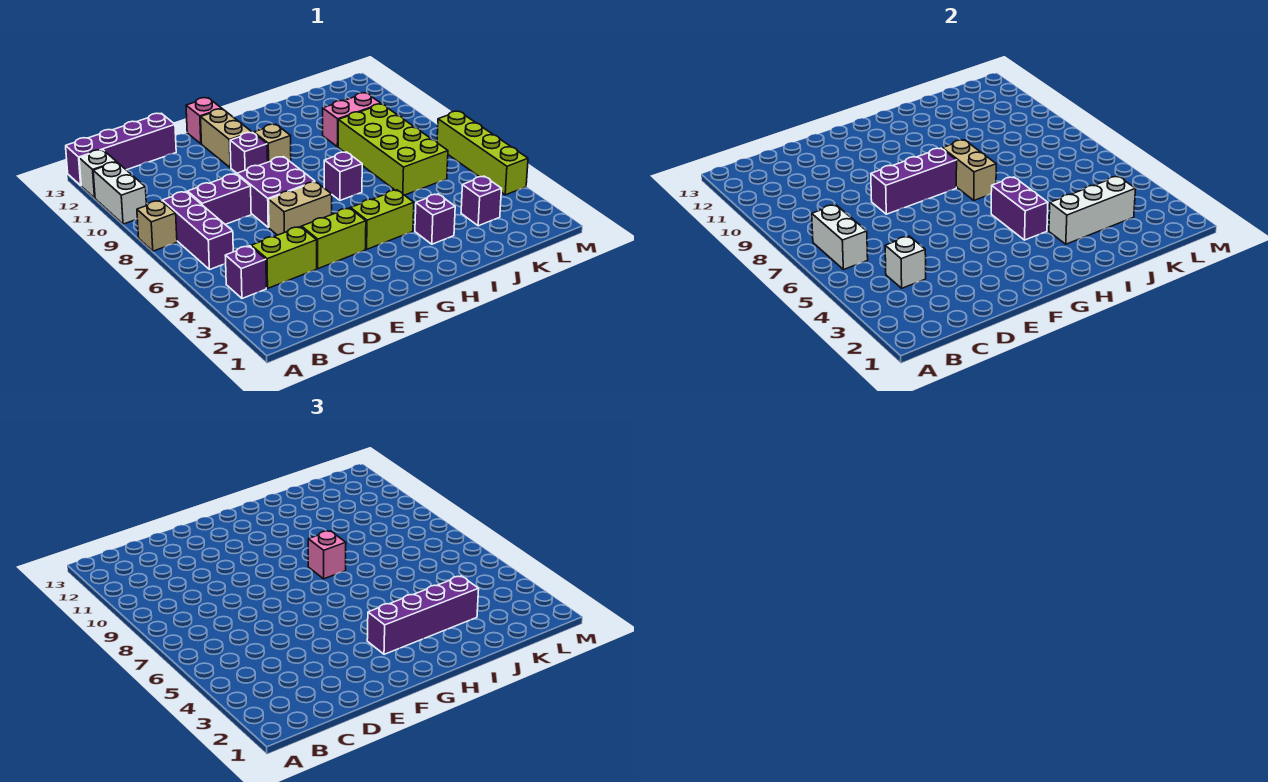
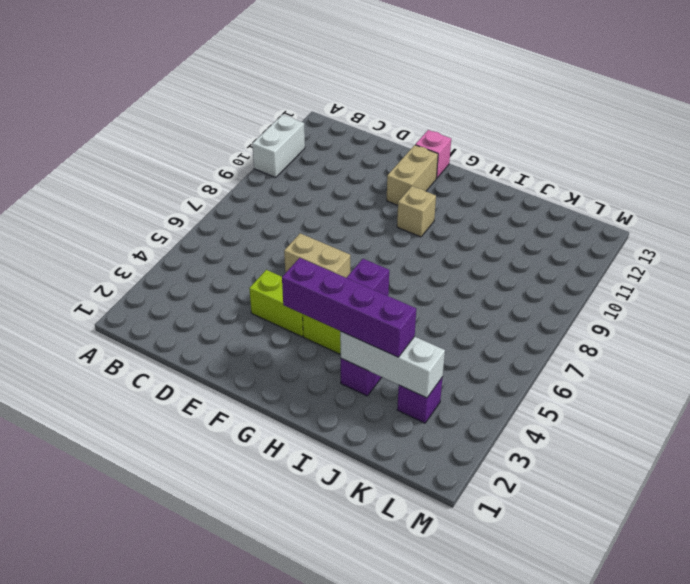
none -> tan brick A8 level 1
none -> white brick A12 level 1
none -> purple brick A13:D13 level 1
none -> purple brick B4 level 1

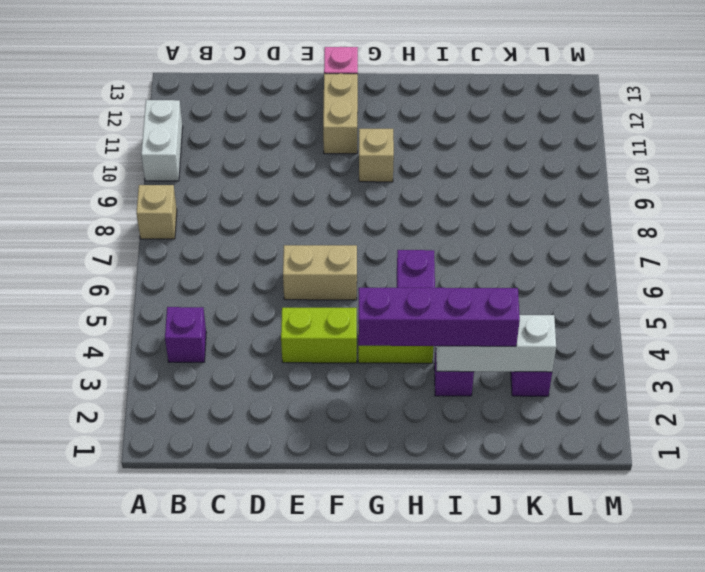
none -> white brick A12 level 1
none -> purple brick A13:D13 level 1
none -> purple brick B6:B8 level 1
none -> lime brick C4:D4 level 1

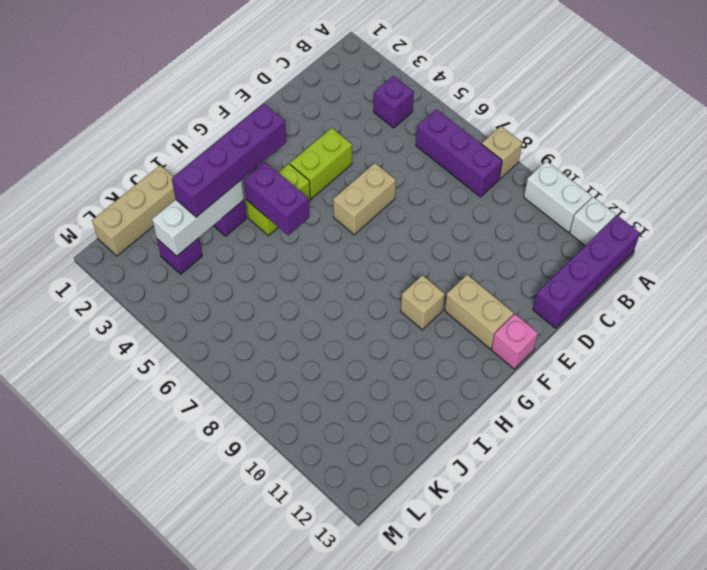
tan brick J1:L1 level 1 -> none
none -> lime brick C4:D4 level 1
none -> purple brick C8:D8 level 1
none -> purple brick E7:F8 level 1
none -> purple brick F10 level 1

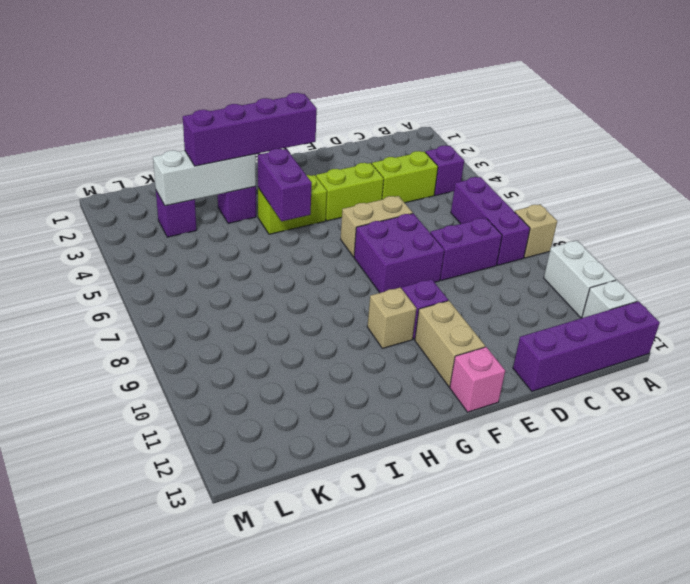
none -> purple brick H7 level 1
none -> lime brick J6:K9 level 1
none -> pink brick J10:K10 level 1
none -> lime brick M4:M7 level 1

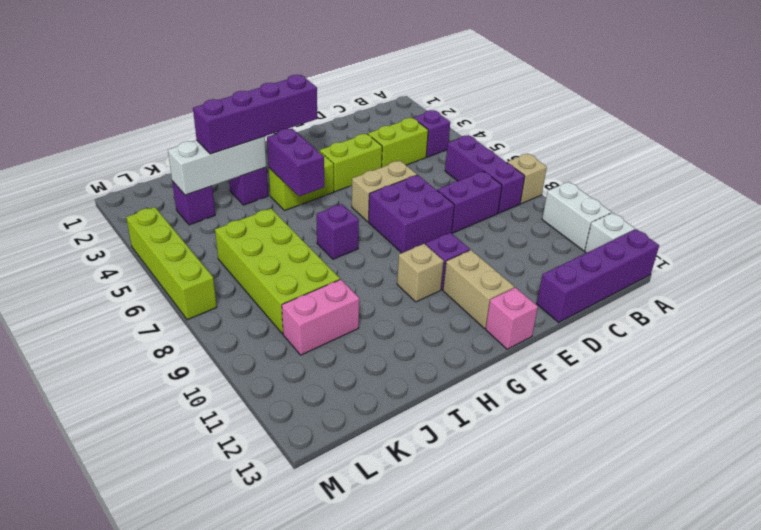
none -> white brick B6:B7 level 2
none -> white brick C4 level 2
none -> purple brick E8:G8 level 2
none -> tan brick H7:H8 level 2

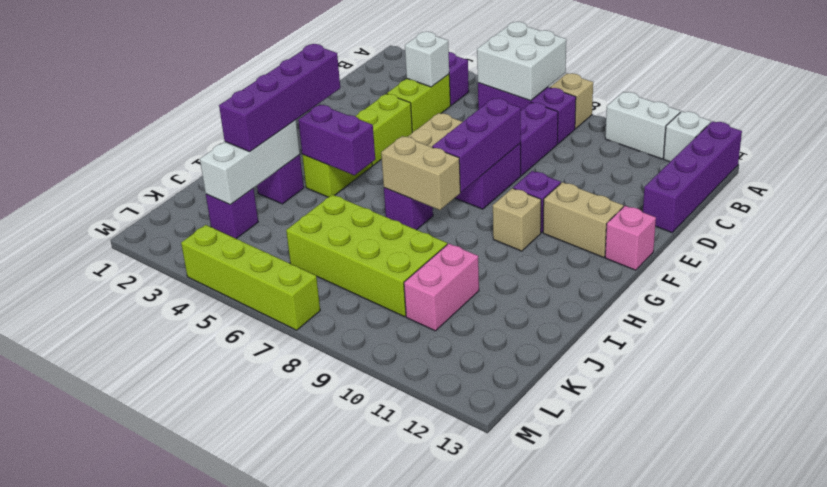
white brick A6:B7 level 2 -> white brick B6:B7 level 2
none -> pink brick H8 level 3

